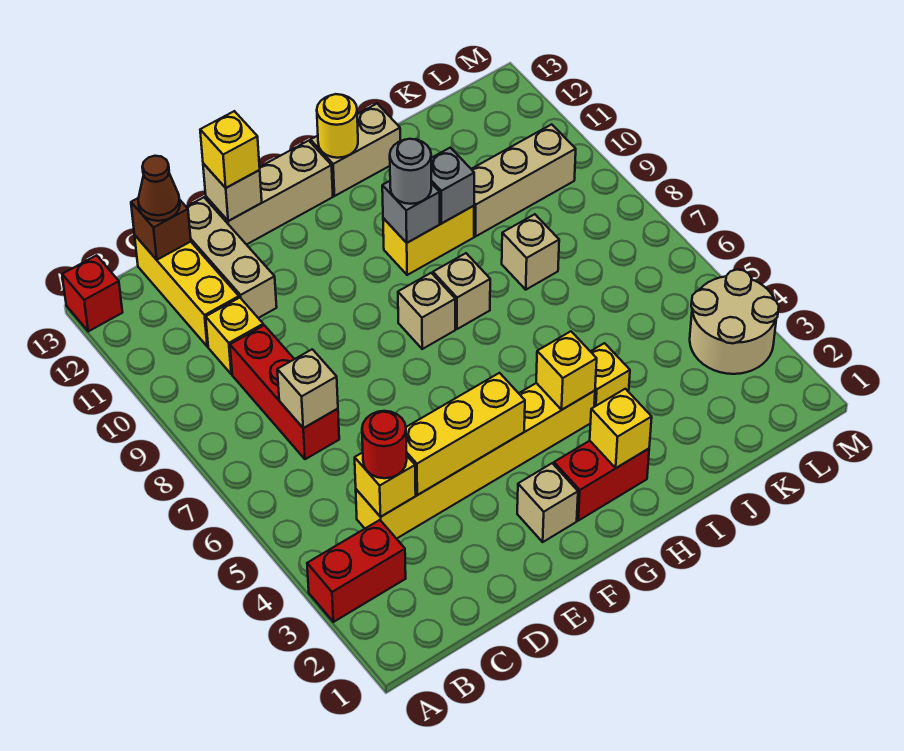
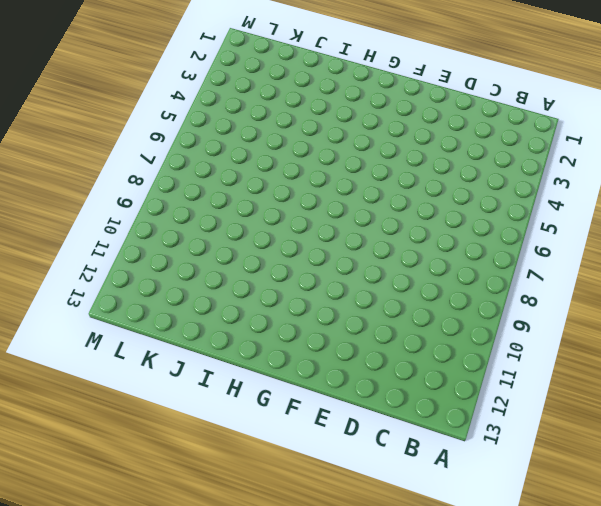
none -> red brick A3:B3 level 1
none -> red brick A13 level 1
none -> yellow brick C4:H4 level 1
none -> red brick C7:C9 level 1

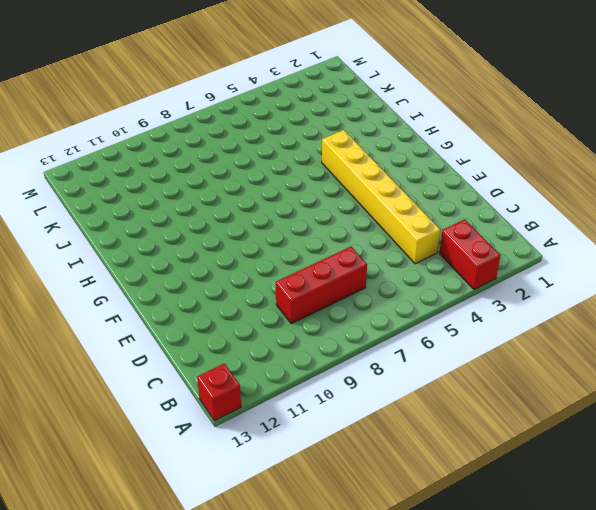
none -> yellow brick C10 level 1
none -> yellow brick C11:C13 level 1
none -> tan brick D11:D13 level 1
none -> tan brick E13:G13 level 1

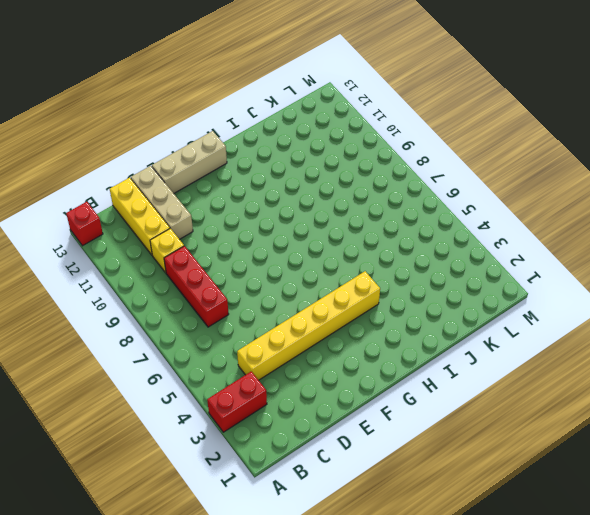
none -> tan brick F2 level 1
none -> red brick G2:H2 level 1
none -> tan brick G8 level 1
none -> tan brick H8 level 1

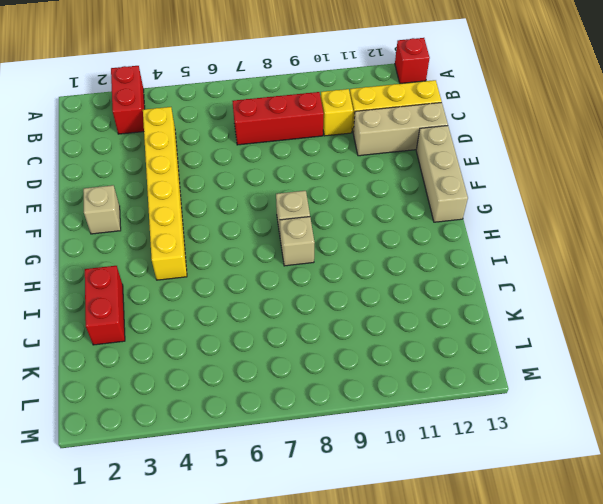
red brick I2:J2 level 1 -> red brick G2:H2 level 1
none -> yellow brick H10:I10 level 1
none -> tan brick H13:I13 level 1
none -> yellow brick I4 level 1
none -> tan brick J8 level 1

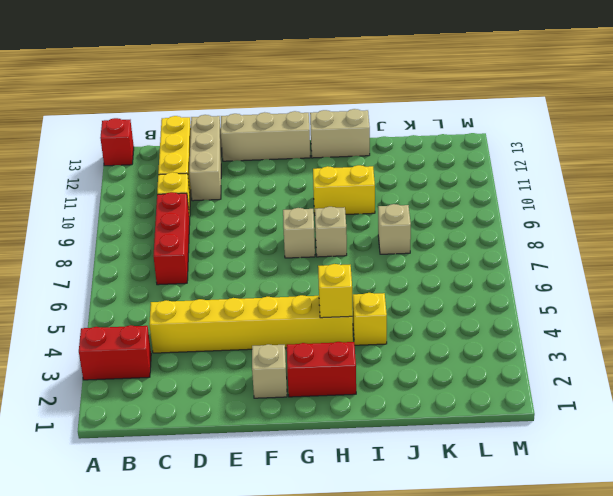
none -> tan brick J10:L10 level 1
none -> tan round brick L3:M4 level 1
none -> yellow brick C4 level 2
none -> tan brick C7 level 2

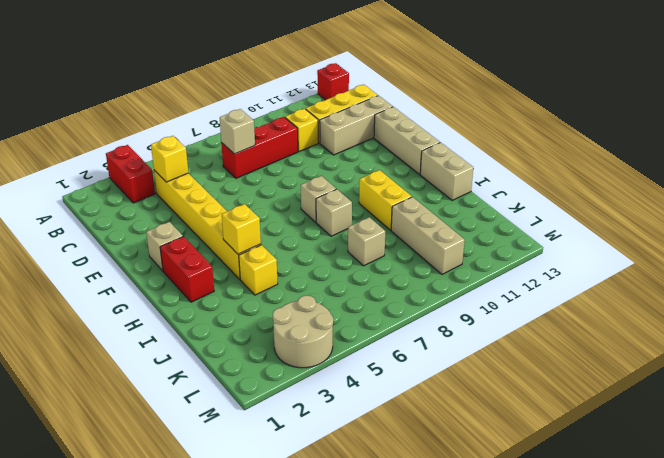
none -> brown brick C13 level 2
none -> yellow brick D4:F4 level 2
none -> tan brick E13 level 2
none -> yellow brick H2 level 2

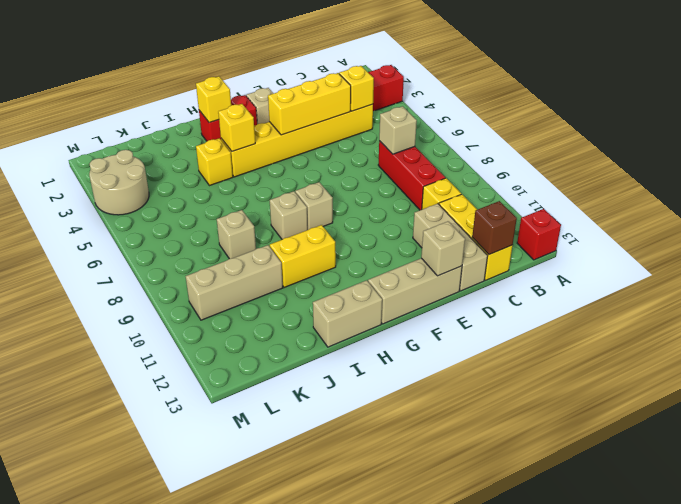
none -> grey brick H10 level 2
none -> yellow round brick H13 level 2
none -> grey brick I10 level 2
none -> red round brick C4 level 3

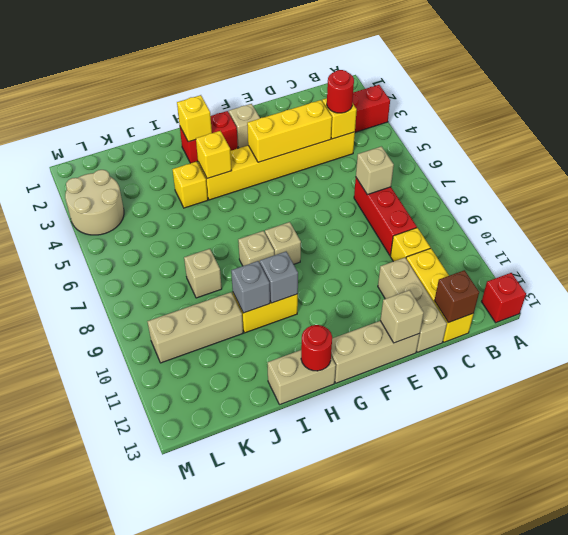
red round brick H13 level 2 -> yellow round brick H13 level 2
none -> brown cone C13 level 3
none -> yellow brick E13 level 3
none -> grey round brick H10 level 3

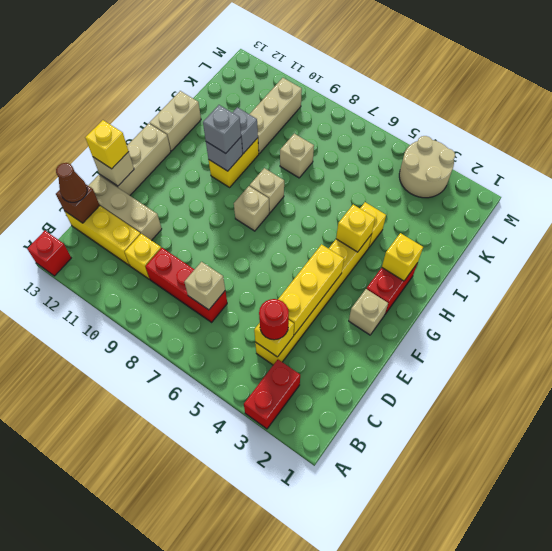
grey brick H10 level 3 -> grey round brick H10 level 3
none -> yellow round brick H13 level 2

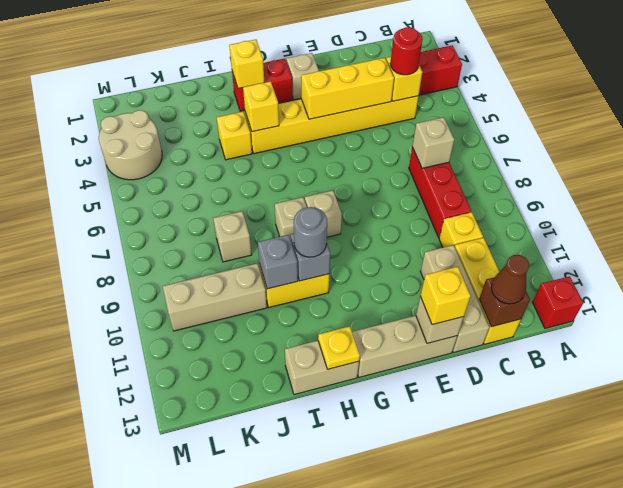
yellow plate H13 level 2 -> yellow round brick H13 level 2

